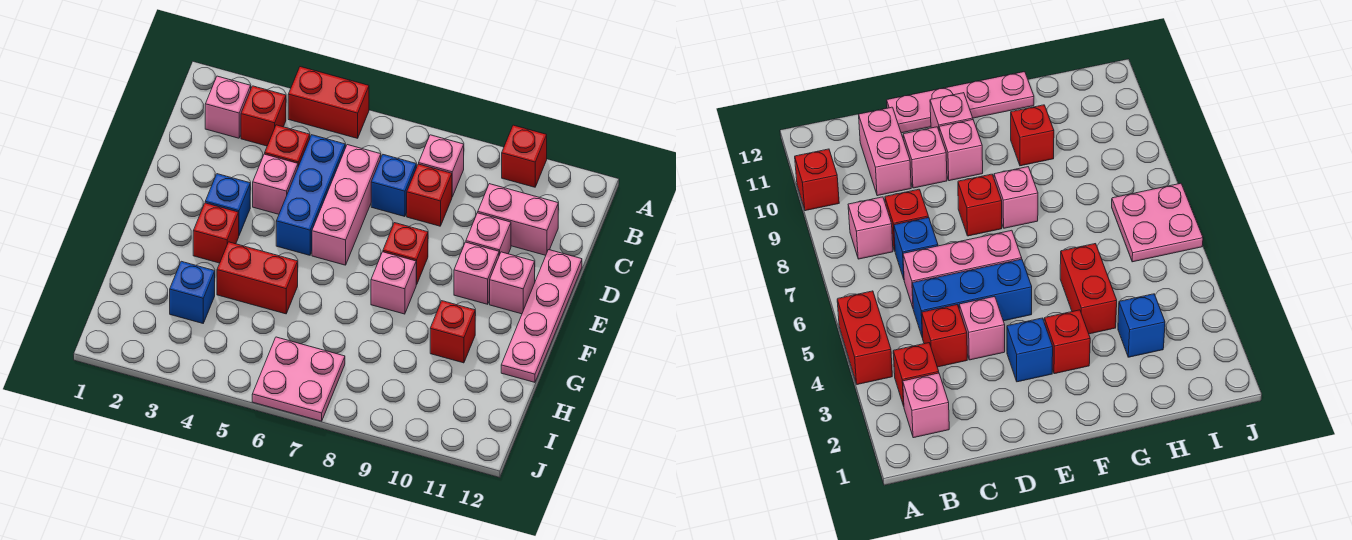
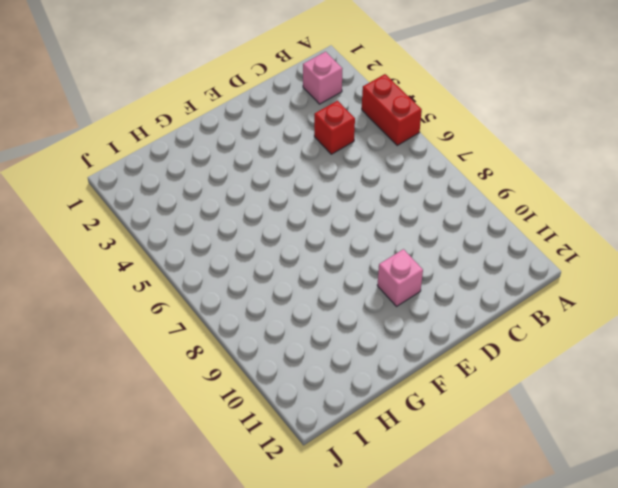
none -> red brick A10 level 1
none -> red brick B3 level 1
none -> pink brick B8 level 1

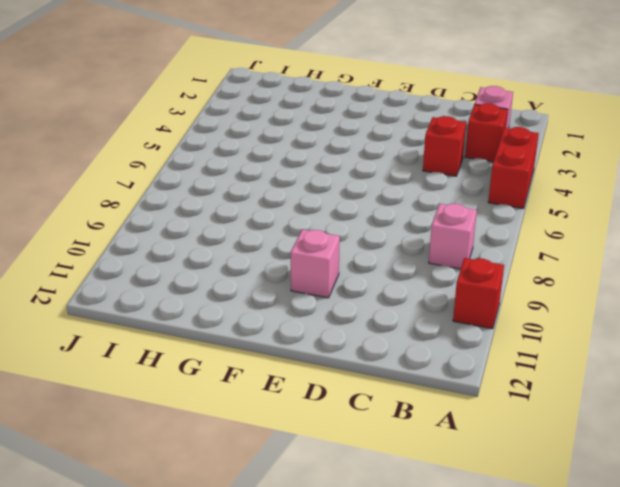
none -> blue brick C5:E5 level 1
none -> pink brick C6:E6 level 1
none -> blue brick C7 level 1

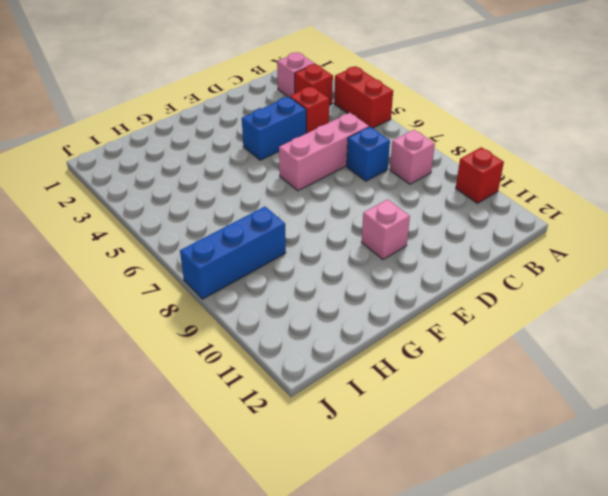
blue brick D4:E4 level 1 -> pink brick D4 level 1
blue brick H8:J8 level 1 -> blue brick C5:E5 level 1
none -> red brick C8 level 1
none -> pink brick C10:C11 level 1
none -> pink brick D10 level 1

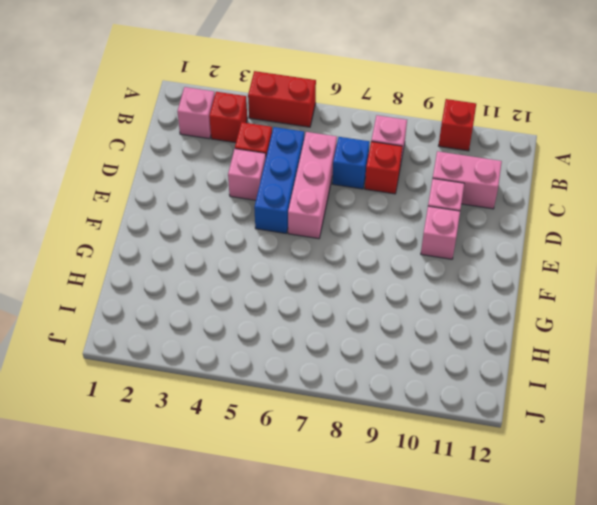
none -> pink plate D12:G12 level 1
none -> blue brick E3 level 1
none -> red brick E8 level 1

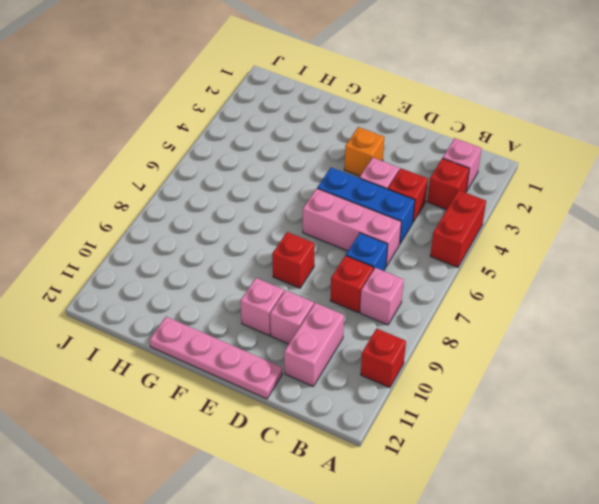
orange brick E3 level 1 -> blue brick E3 level 1
none -> pink brick E11 level 1
none -> red brick F3 level 1
none -> pink brick F8 level 1

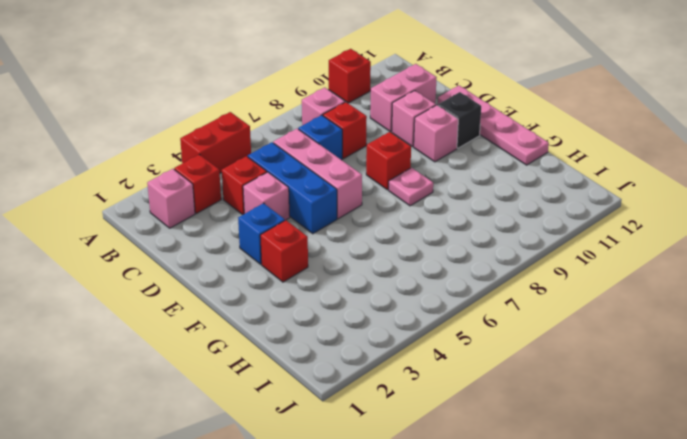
black brick E11 level 1 -> pink brick E11 level 1
pink plate F8 level 1 -> pink brick F8 level 1
none -> red brick G4:G5 level 1
none -> red brick G10 level 1
none -> blue brick H3 level 1

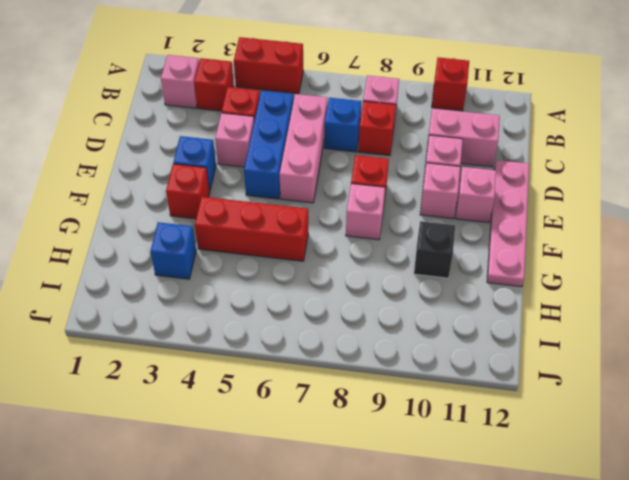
red brick G4:G6 level 1 -> red brick G4:G5 level 1
black brick G10 level 1 -> red brick G10 level 1
none -> pink plate I6:J7 level 1

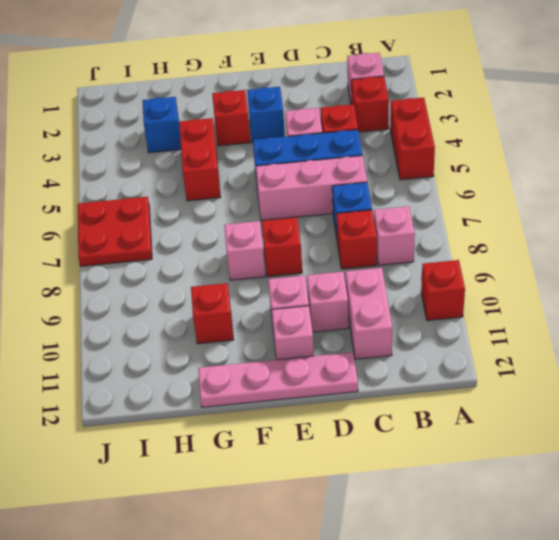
red plate I6:J7 level 1 -> pink plate I6:J7 level 1

